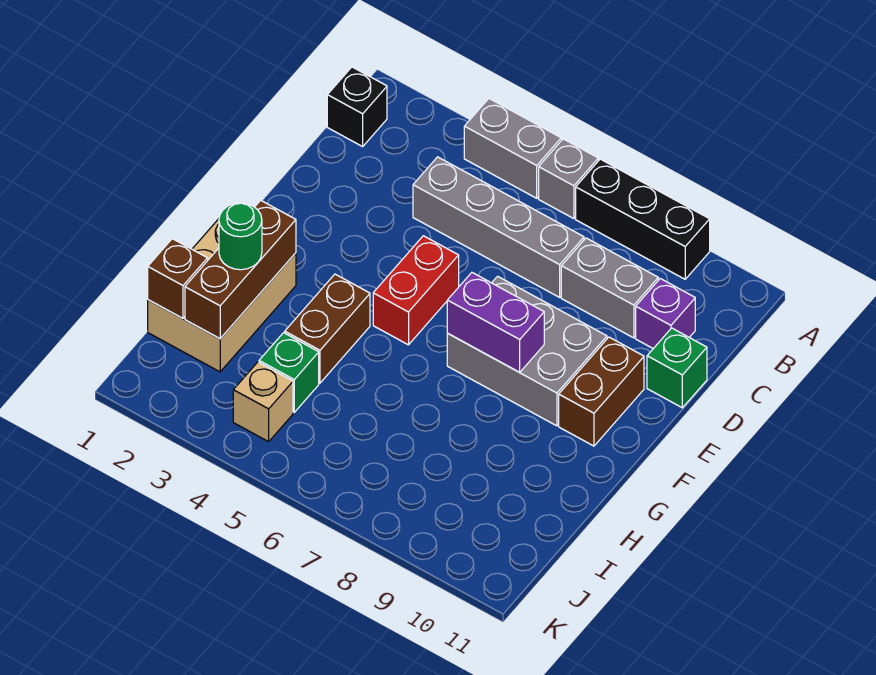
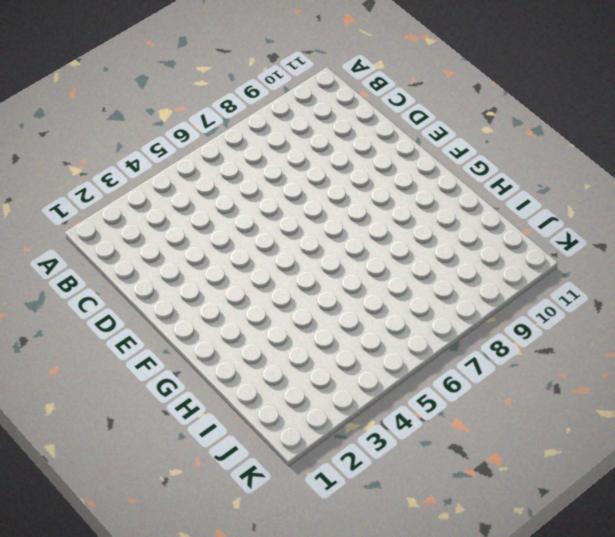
none -> grey brick A4:A5 level 1
none -> grey brick A6 level 1
none -> black brick A7:A9 level 1

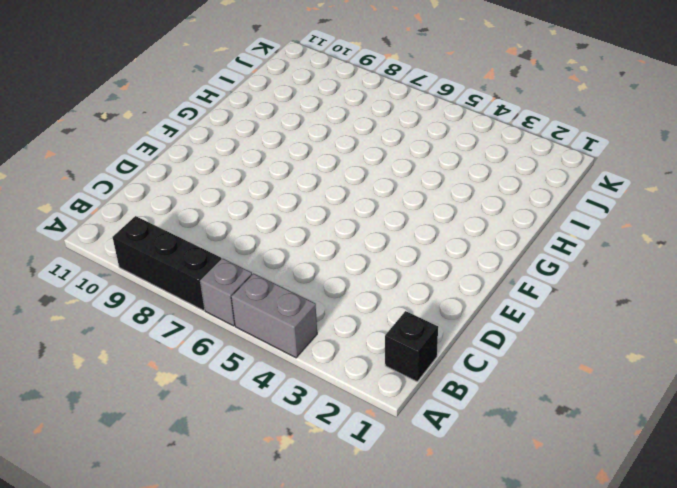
none -> grey brick C4:C7 level 1
none -> grey brick C8:C9 level 1
none -> purple brick C10 level 1

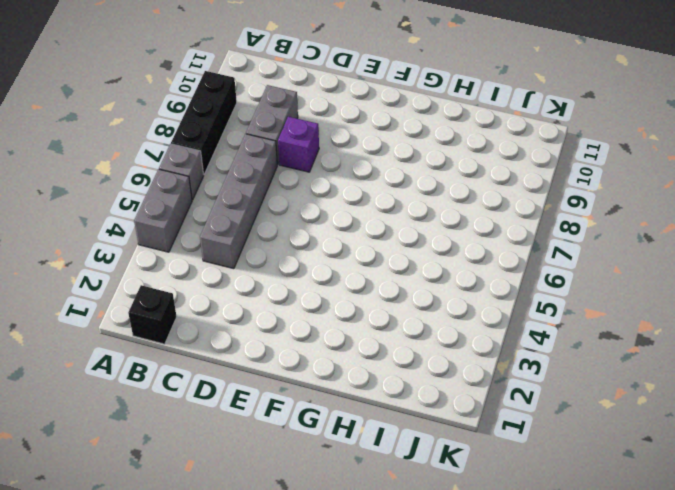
purple brick D8 level 1 -> purple brick C10 level 1
none -> green brick D11 level 1
none -> red brick E5:F5 level 1
none -> grey brick E7:F9 level 1

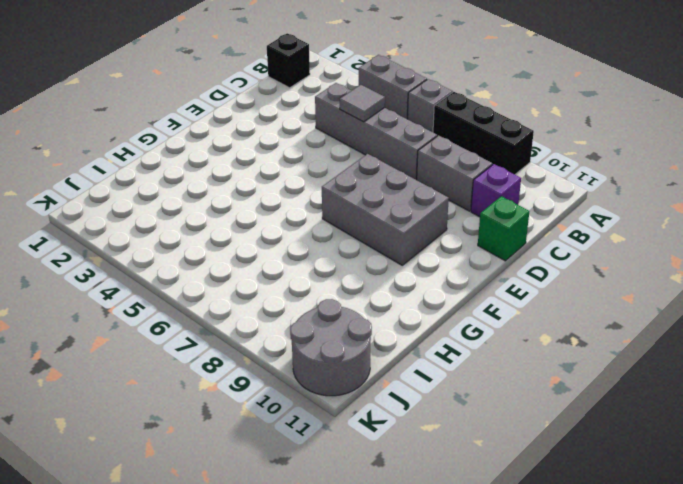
grey tile C5 level 2 -> none
grey round brick J10:K11 level 1 -> none
none -> red brick E5:F5 level 1
none -> brown brick E10:F10 level 1
none -> tan brick G1:I2 level 1

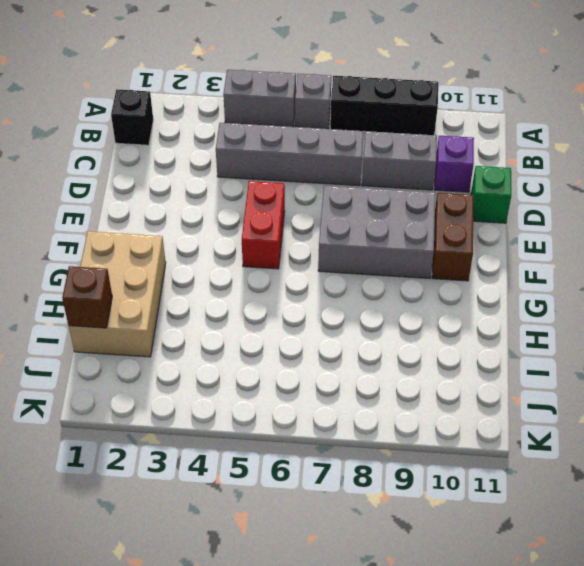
none -> brown brick G4:H4 level 1
none -> green brick I4 level 1
none -> tan brick J4 level 1

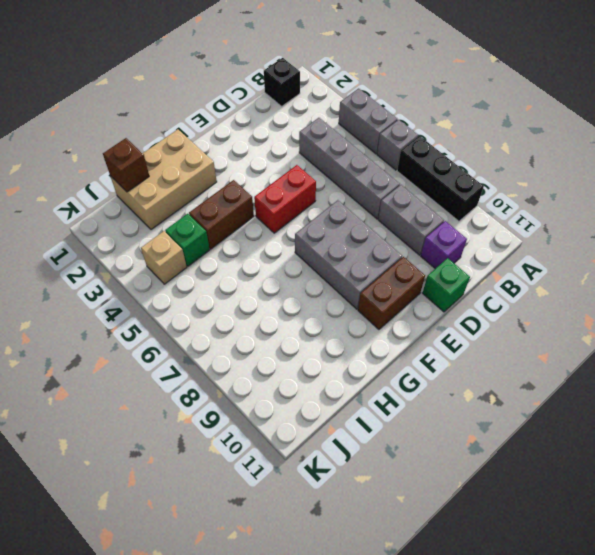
none -> purple brick F7:F8 level 2
none -> brown brick G2:I2 level 2
none -> green round brick H2 level 3

